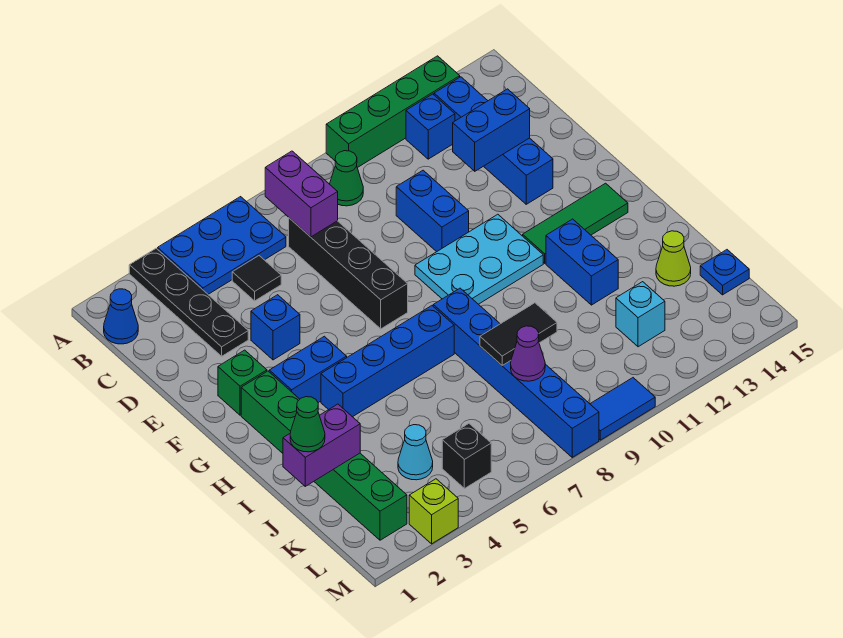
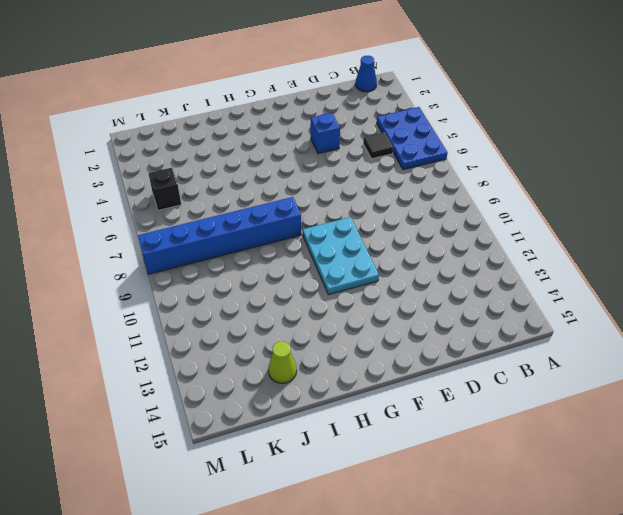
none -> black plate A3:D3 level 1
none -> green brick A10:A13 level 1
none -> green cone B9 level 1
none -> blue brick B12 level 1

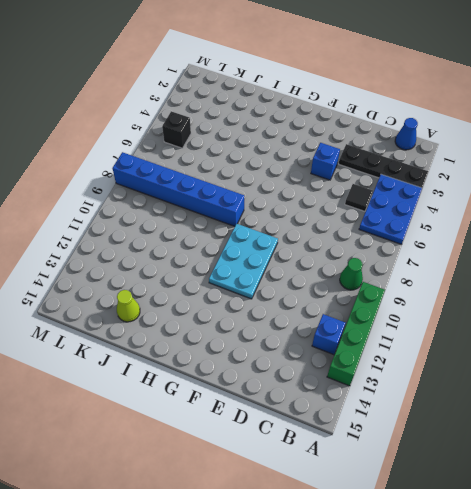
none -> blue brick B13:E13 level 1
none -> black brick C7:F7 level 1
none -> blue brick D10:E10 level 1
none -> green brick F2 level 1

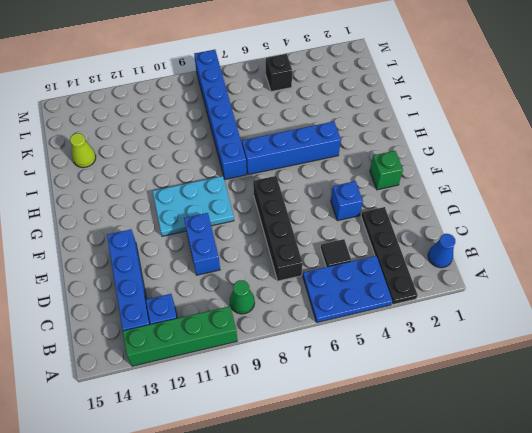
none -> green brick G2:L2 level 1
none -> blue brick G3:G4 level 1
none -> green tile G12:G14 level 1
none -> blue brick H12:I12 level 1

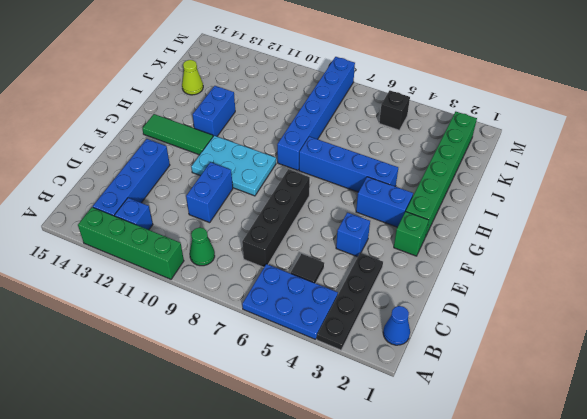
none -> cyan cone K4 level 1
none -> cyan brick K12 level 1
none -> blue plate K15 level 1
none -> lime brick M3 level 1

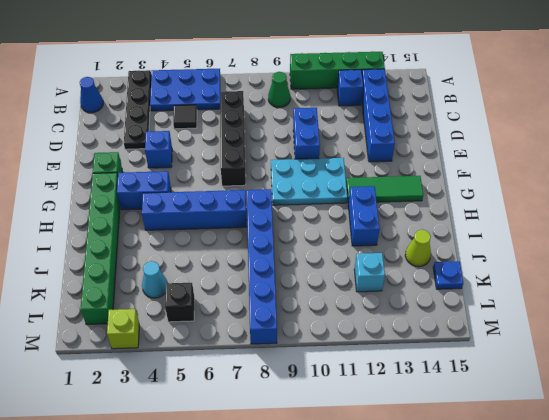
none -> blue tile M9:M10 level 1
none -> purple brick B7:C7 level 2
none -> blue brick D12:D13 level 2
none -> purple brick J1:J2 level 2

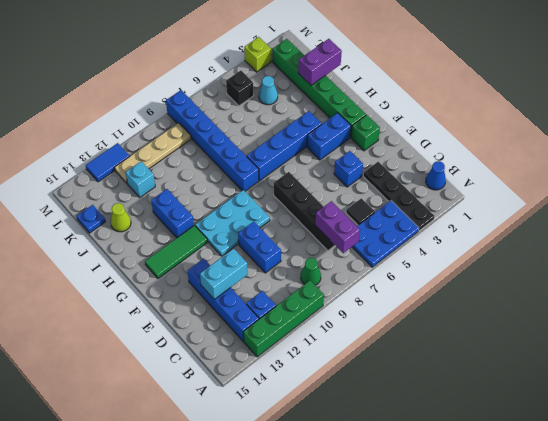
cyan brick D12:D13 level 2 -> blue brick D12:D13 level 2
tan plate L9:L12 level 1 -> none
blue tile M12:M13 level 1 -> blue tile M9:M10 level 1
none -> black tile J8:J9 level 2
none -> purple cone K8 level 2
none -> green cone J1 level 3

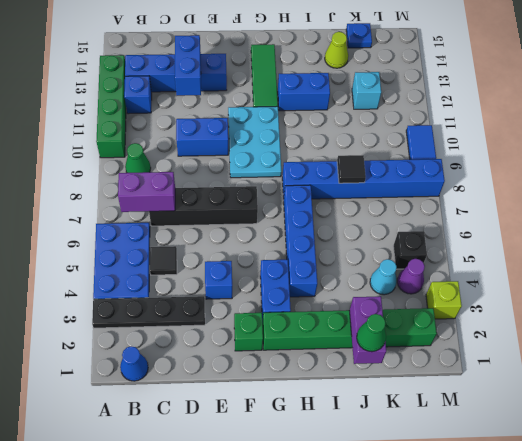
black tile J8 level 2 -> black tile J8:J9 level 2
purple cone L4 level 1 -> purple cone K8 level 2

